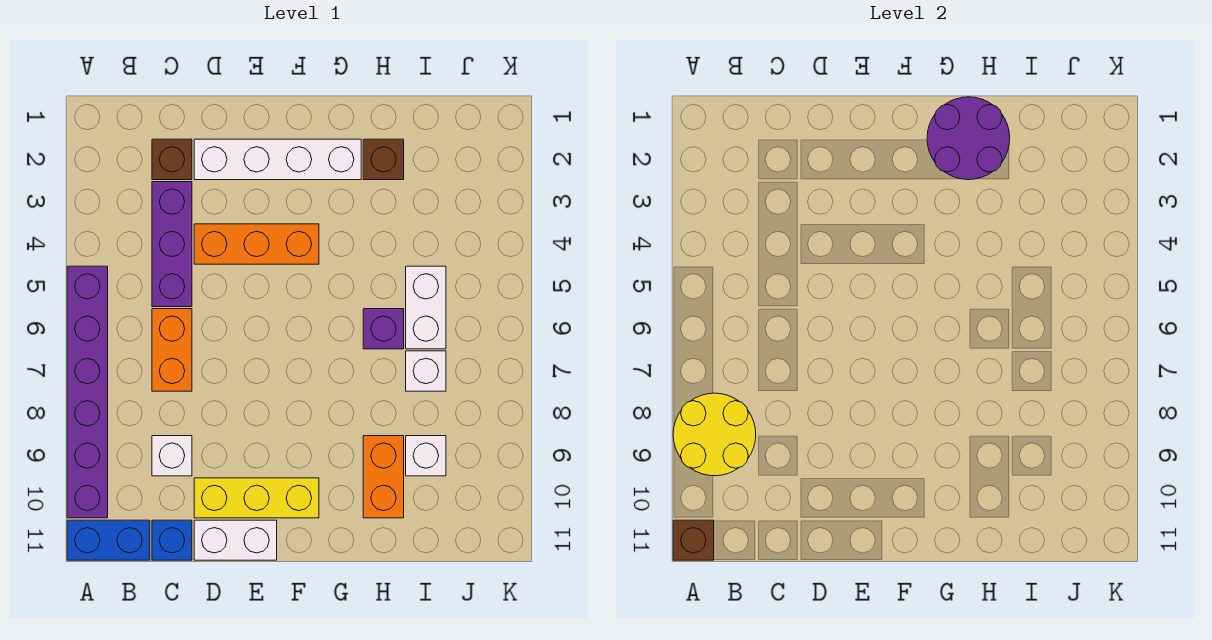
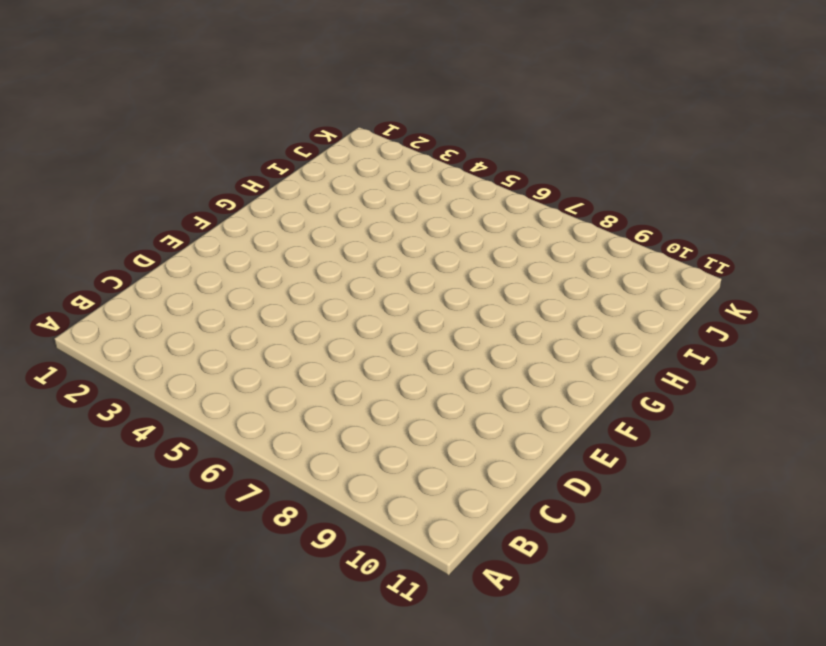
none -> purple brick A5:A10 level 1
none -> blue brick A11:B11 level 1
none -> brown brick C2 level 1

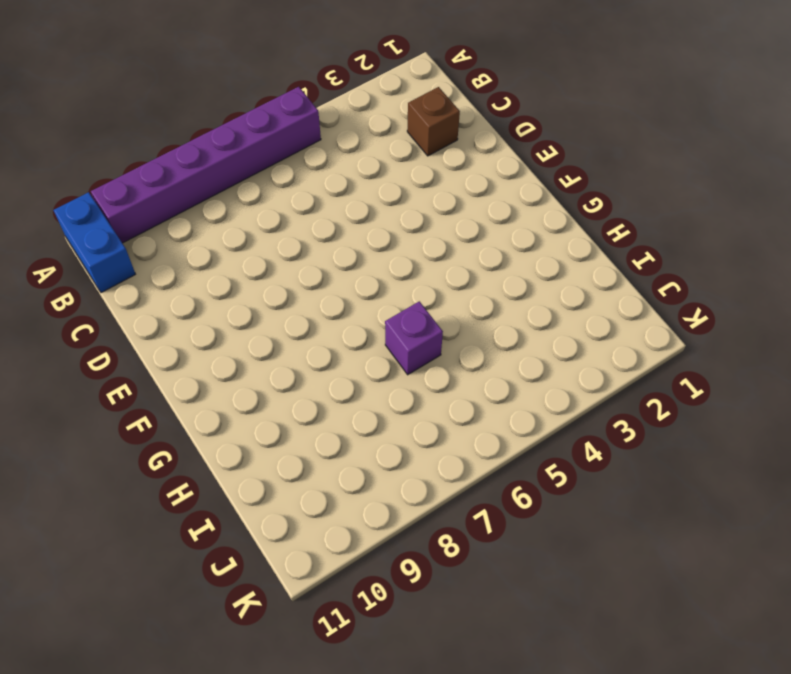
none -> purple brick C3:C5 level 1
none -> orange brick C6:C7 level 1
none -> white brick C9 level 1

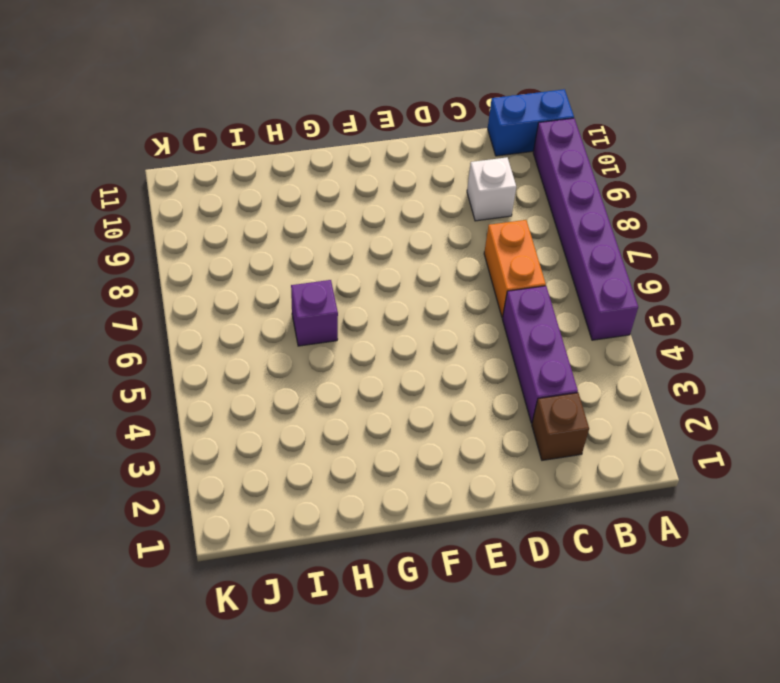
none -> blue brick C11 level 1
none -> white brick D2:G2 level 1
none -> orange brick D4:F4 level 1

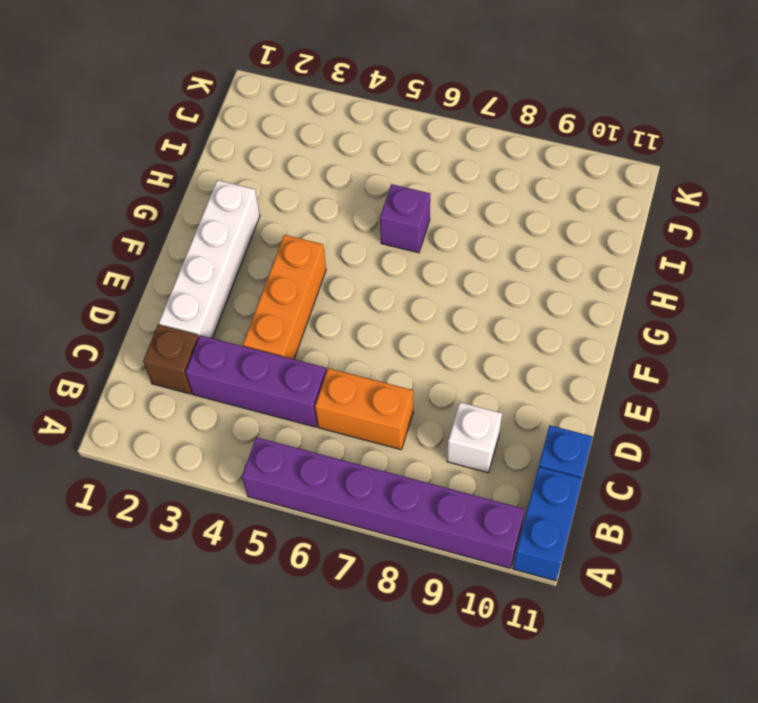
none -> yellow brick D10:F10 level 1
none -> white brick D11:E11 level 1
none -> brown brick H2 level 1

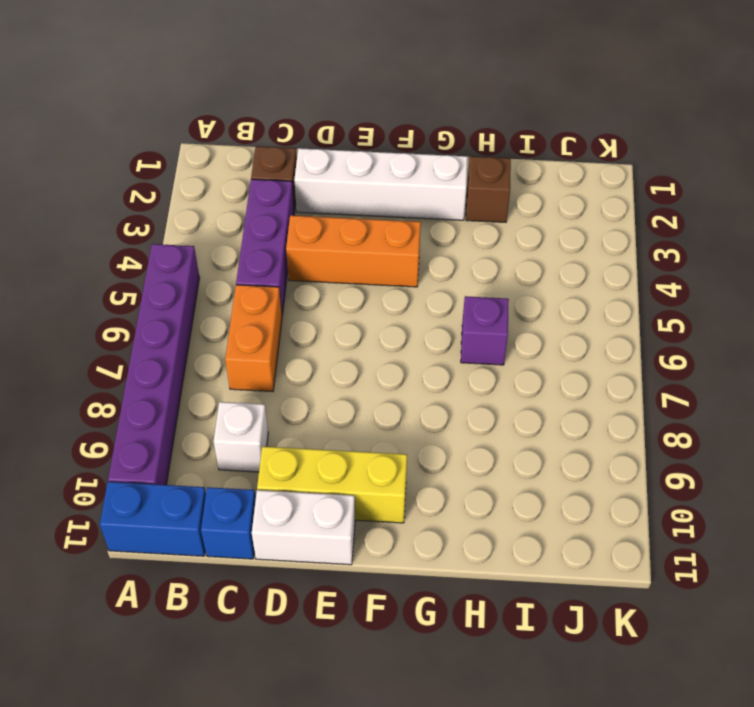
none -> orange brick H9:H10 level 1
none -> white brick I5:I6 level 1
none -> white brick I7 level 1

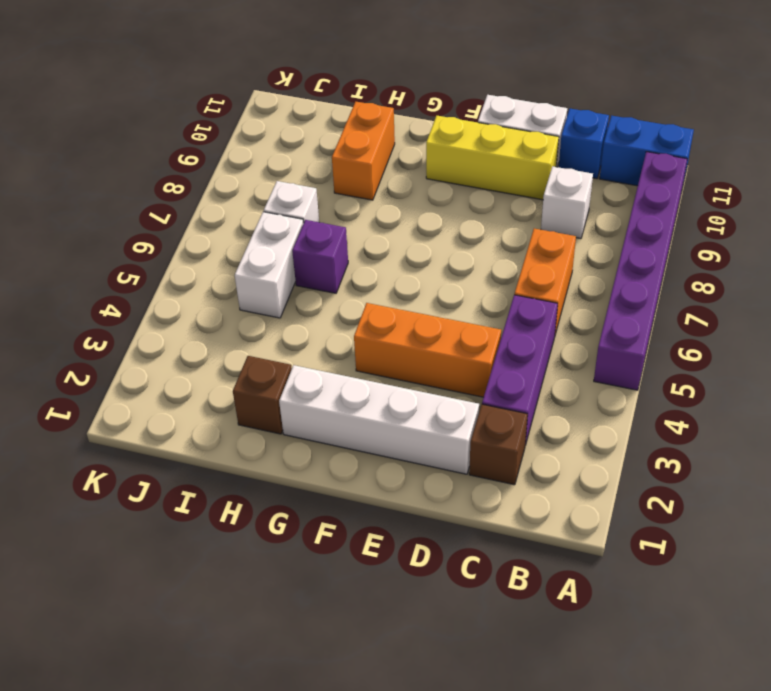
none -> white brick I9 level 1
none -> yellow round brick A8:B9 level 2
none -> brown brick A11 level 2

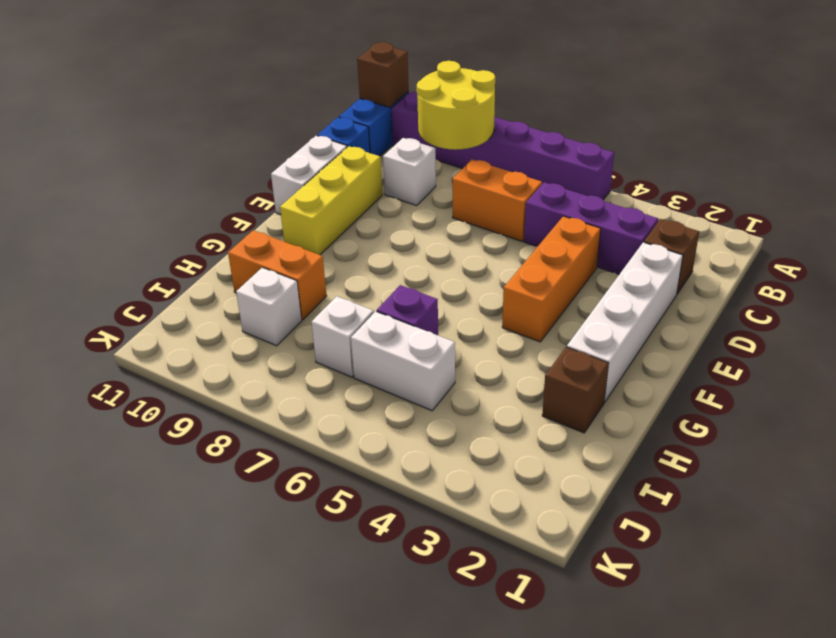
none -> purple round brick G1:H2 level 2

